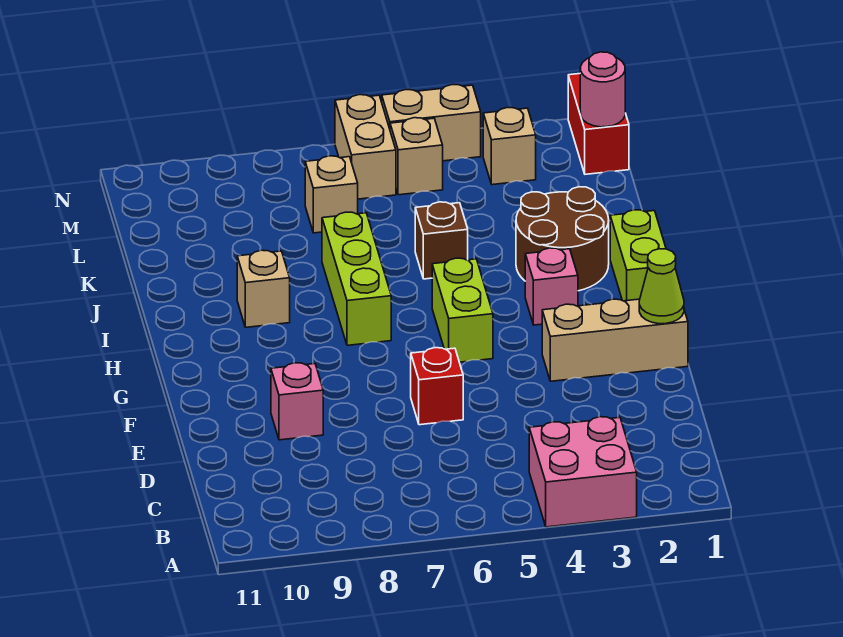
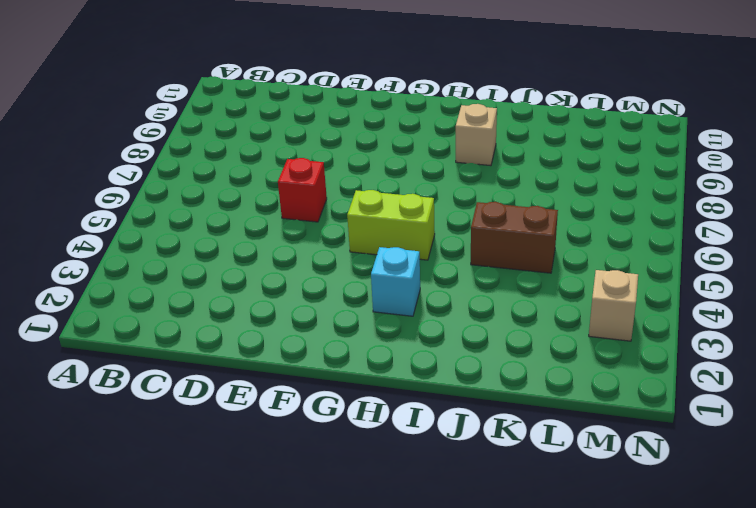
cyan brick H3 level 1 -> pink brick H3 level 1
brown brick J5:K5 level 1 -> brown brick J5 level 1
none -> pink brick A3:B4 level 1
none -> pink brick E9 level 1
none -> tan brick F1:F3 level 1

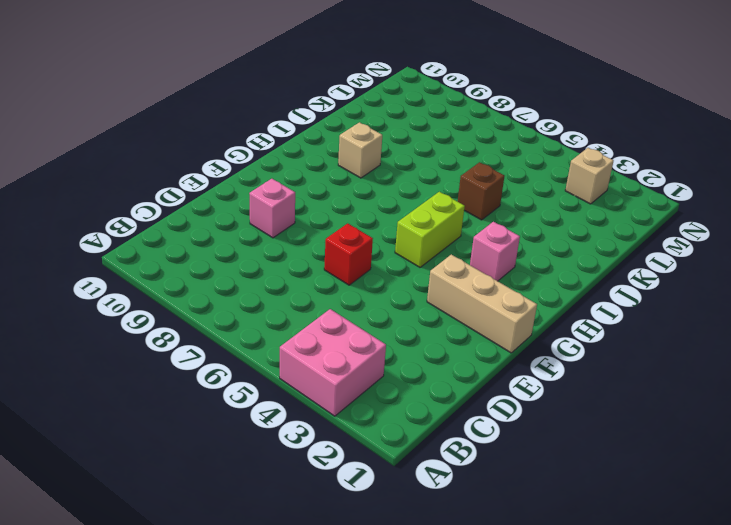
none -> lime brick H1:I1 level 1
none -> lime brick H7:J7 level 1
none -> brown round brick I2:J3 level 1

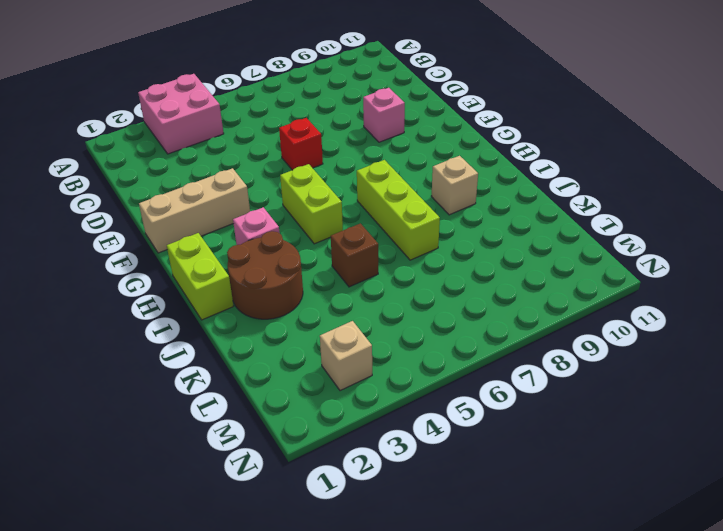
none -> tan brick L7 level 1
none -> red brick M1:N1 level 1
none -> tan brick M5 level 1

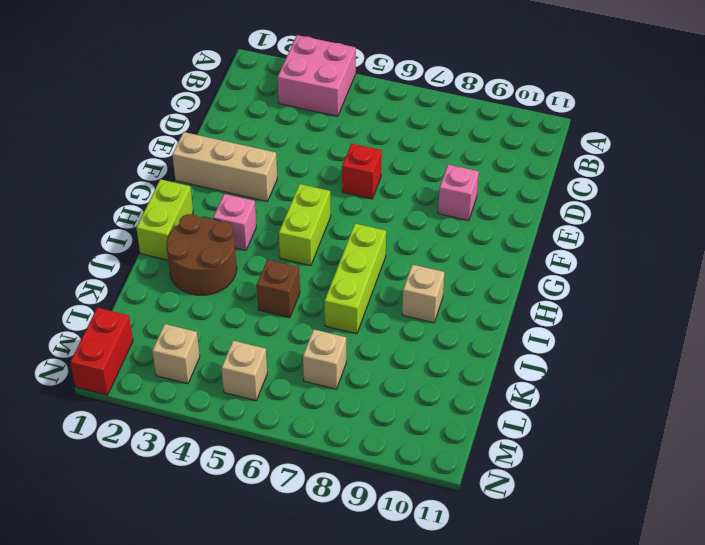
none -> tan brick M6:N6 level 1
none -> tan brick N4:N5 level 1
none -> lime cone F1 level 2

